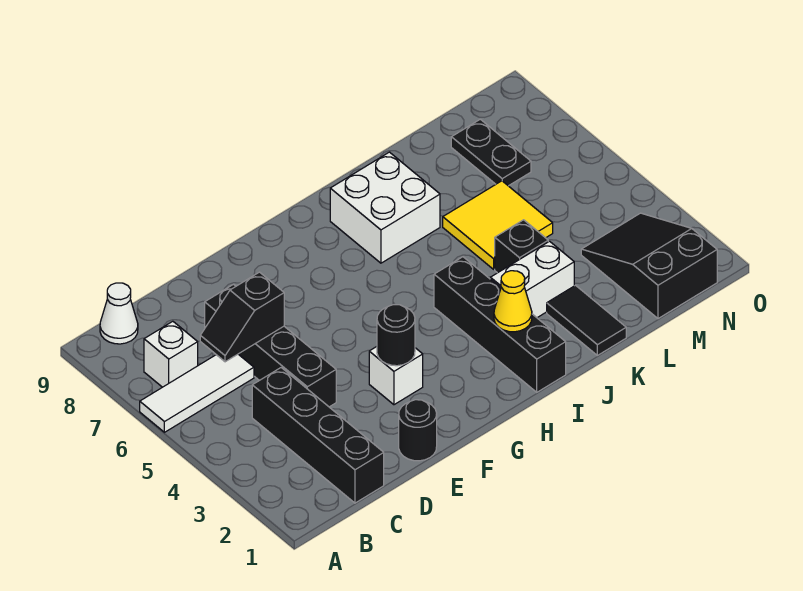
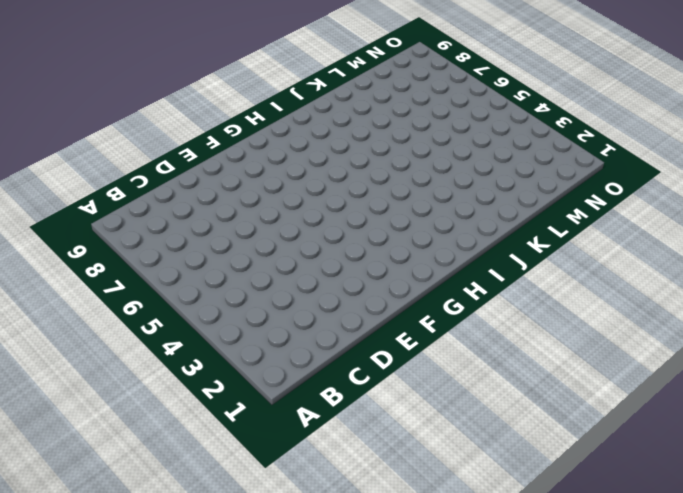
none -> white tile A6:C6 level 1
none -> white brick B7 level 1
none -> white cone B9 level 1

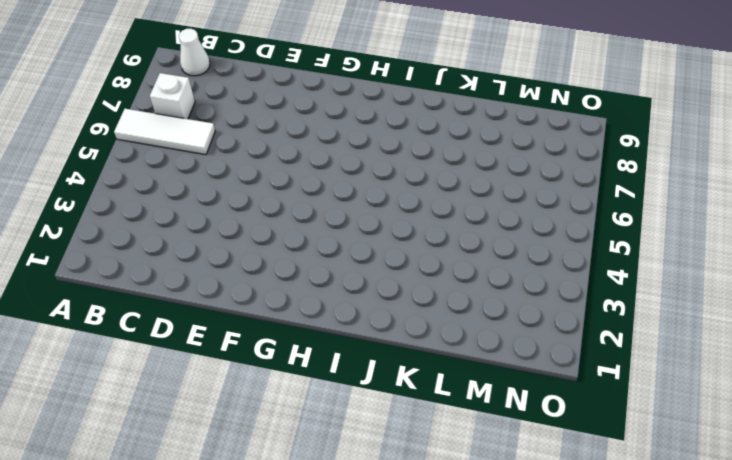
none -> black brick C1:C4 level 1
none -> black brick D4:D7 level 1
none -> black round brick E1 level 1

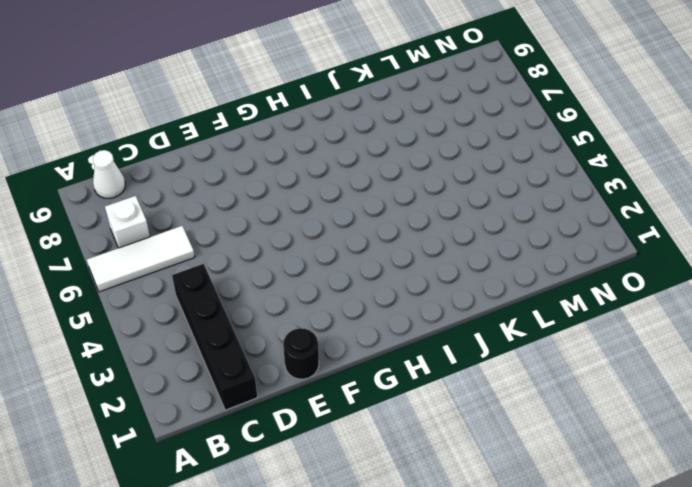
none -> black brick D4:D7 level 1
none -> white brick F3 level 1
none -> black brick I1:I4 level 1

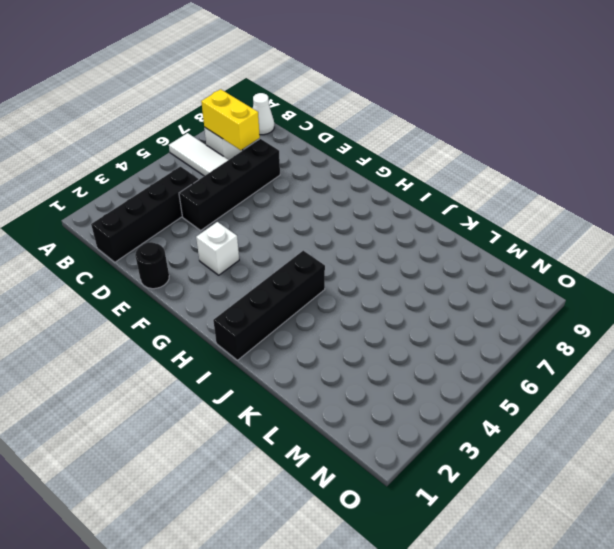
yellow brick B7:C7 level 2 -> none
none -> white brick I7:J8 level 1
none -> white brick J3:K3 level 1
none -> black tile K1:K2 level 1

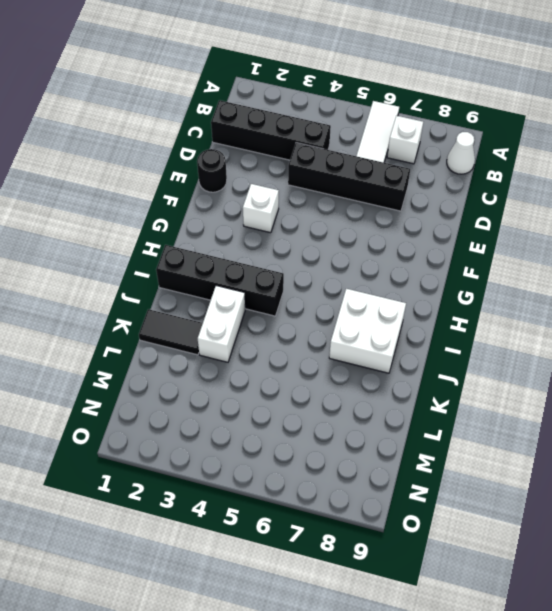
none -> black brick K4 level 1
none -> yellow tile K5:L6 level 1
none -> black slope M1:N3 level 1 top 1

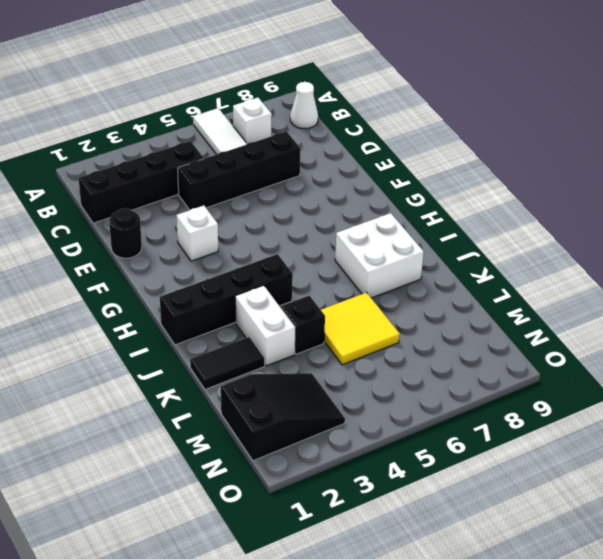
none -> black plate M7:M8 level 1
none -> black slope C6:D6 level 2 top D
none -> black round brick F3 level 2

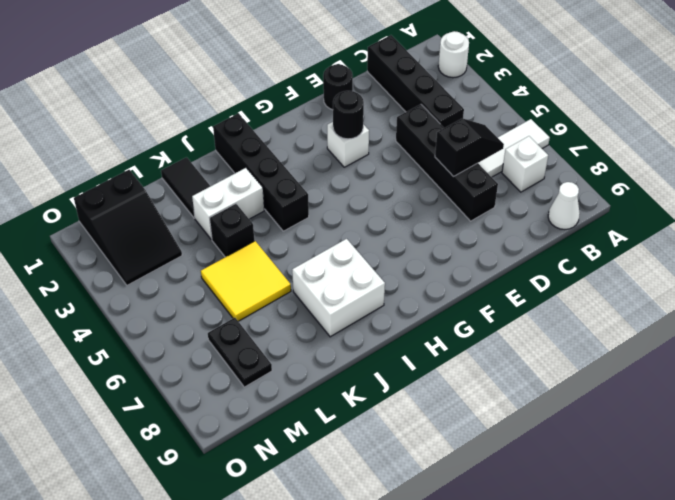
white round brick A2 level 1 -> none
none -> yellow cone I2 level 2

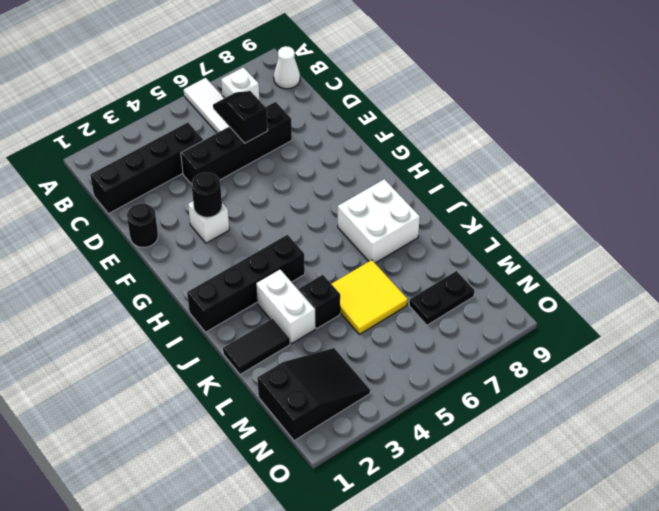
none -> yellow cone I2 level 2

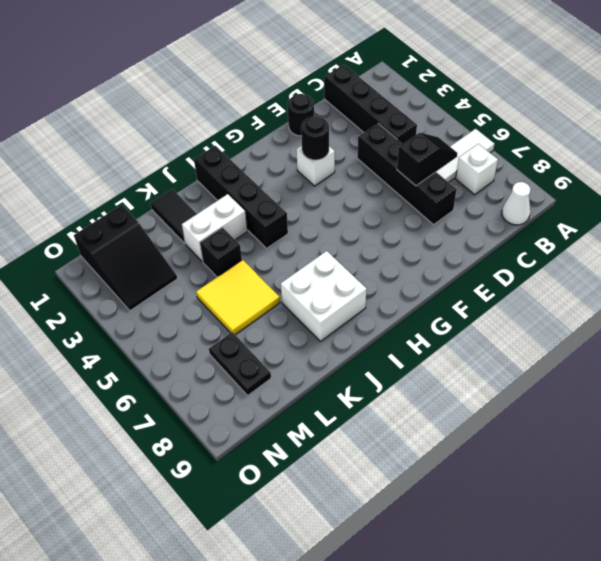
none -> yellow cone I2 level 2

